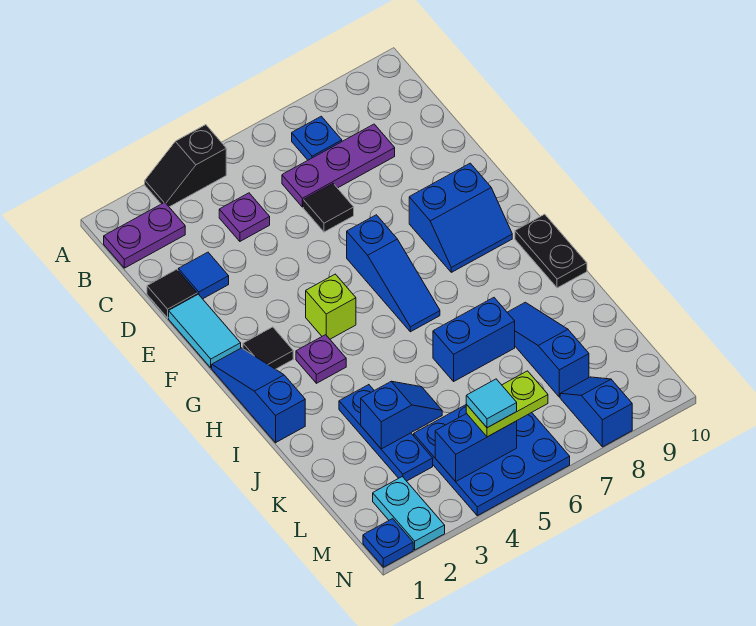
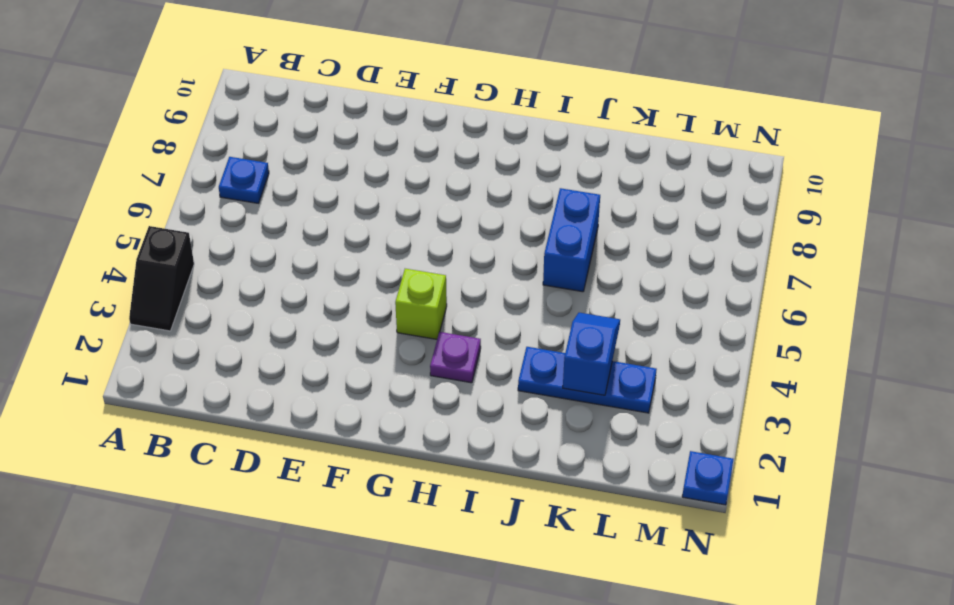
none -> purple plate B1:B2 level 1
none -> purple plate C4 level 1
none -> purple plate C6:C8 level 1

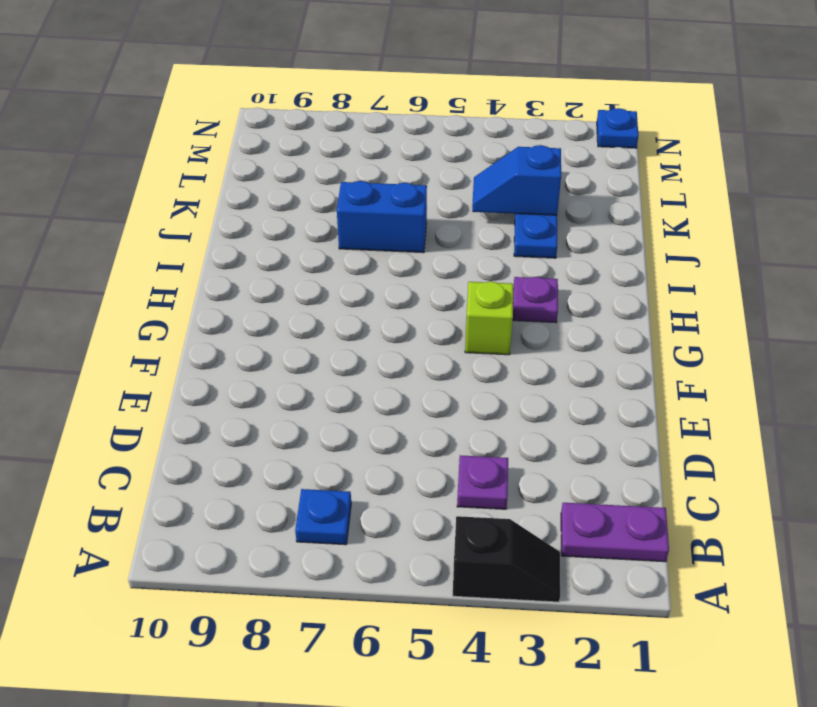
none -> purple plate C6:C8 level 1
none -> black tile D1 level 1
none -> blue tile D2 level 1

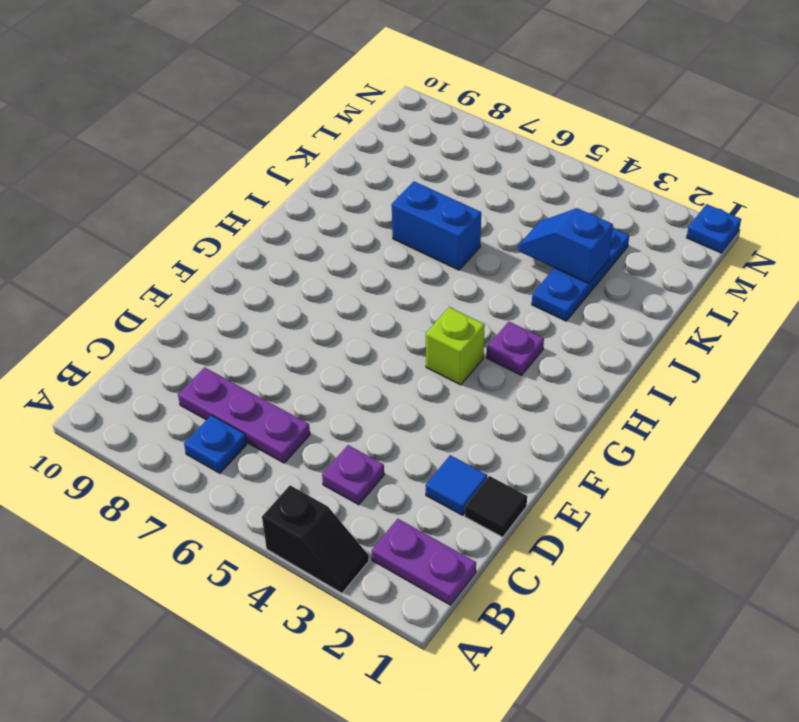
none -> black tile D6 level 1
none -> cyan tile E1:F1 level 1
none -> blue slope F6:H6 level 1 top F

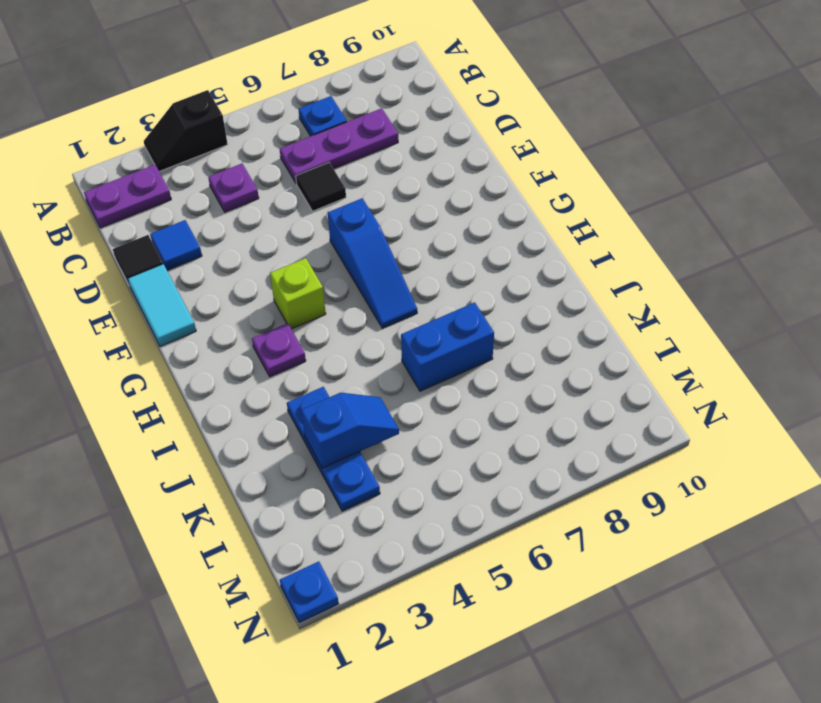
none -> blue slope F8:G9 level 1 top F
none -> blue slope G1:I1 level 1 top I
none -> black tile G2 level 1

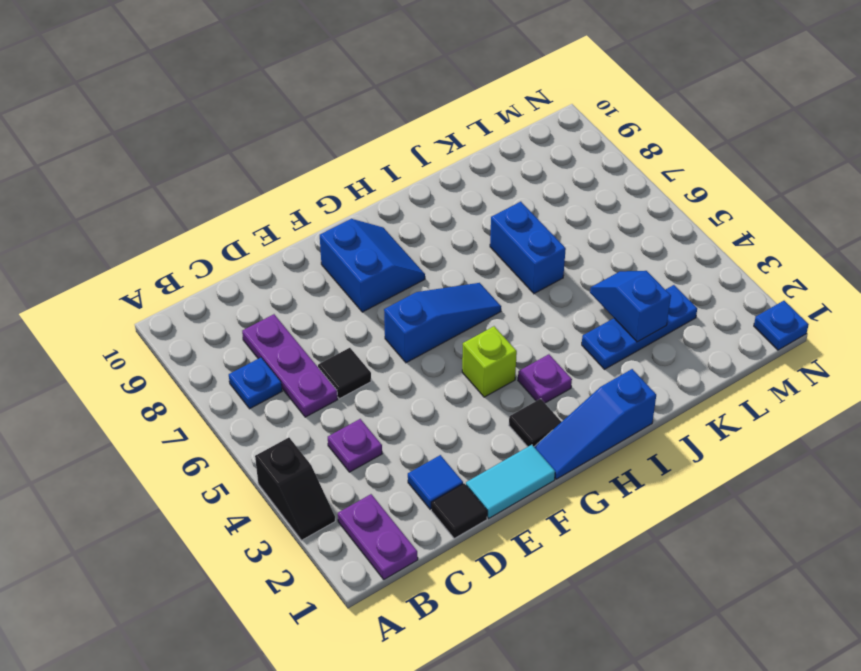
none -> black plate H10:I10 level 1
none -> blue slope J8:L8 level 1 top L
none -> blue plate L4:N6 level 1

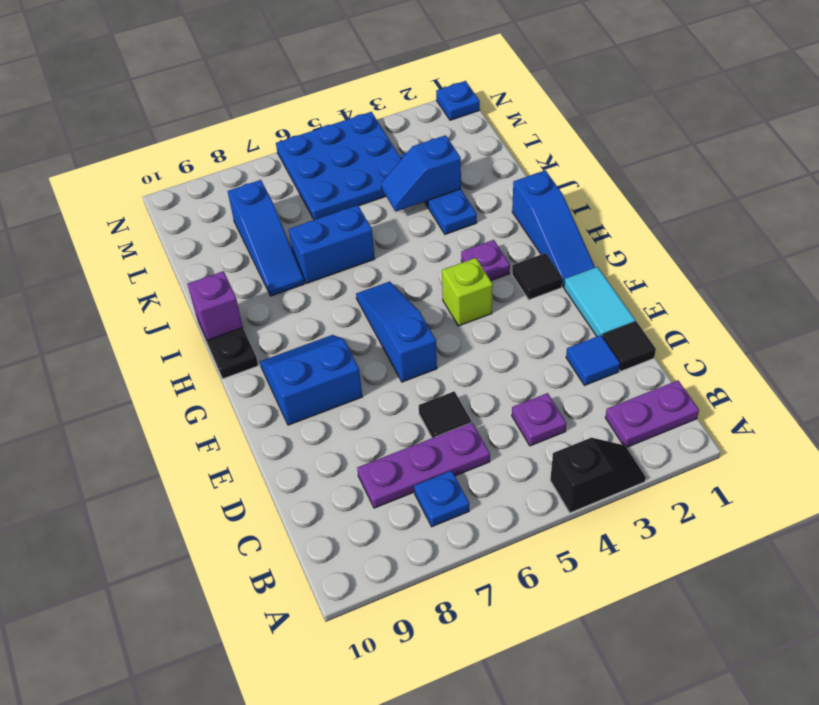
purple brick I10 level 2 -> none
none -> cyan plate M2:N2 level 1
none -> blue slope M8:N8 level 1 top N
none -> blue brick M4:M5 level 2

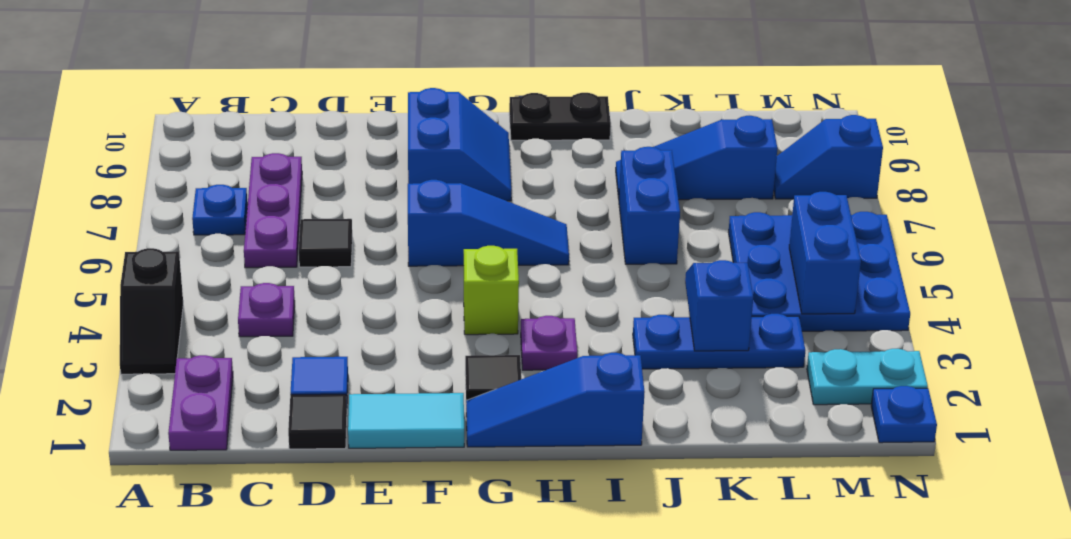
none -> lime plate M5:M6 level 3
none -> cyan tile M5 level 4

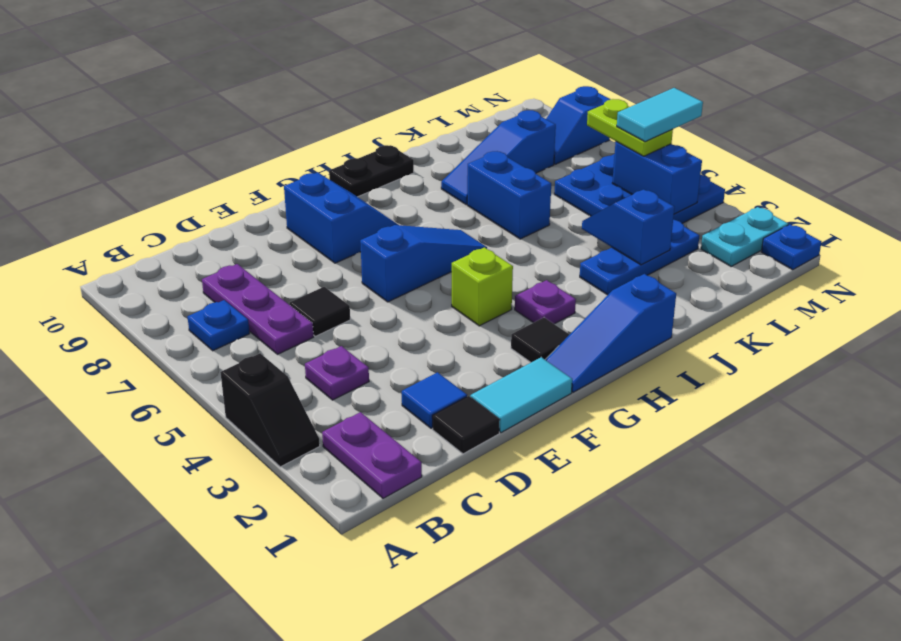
cyan tile M5:N5 level 4 -> cyan tile M5 level 4

